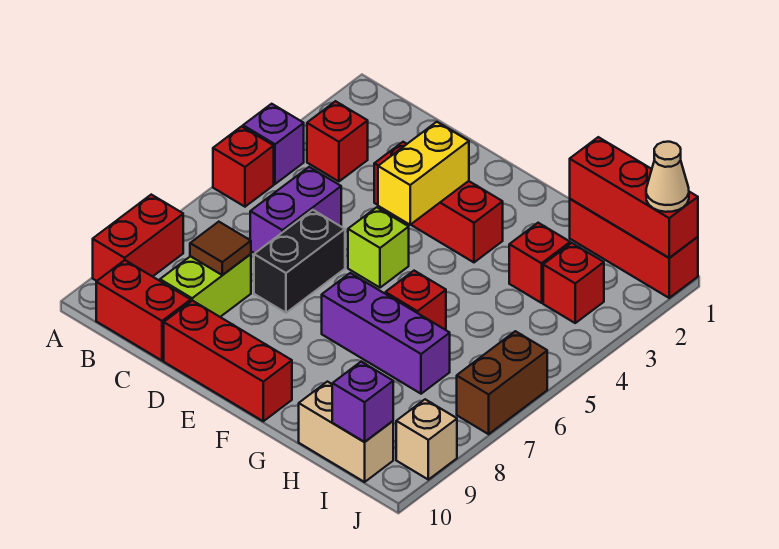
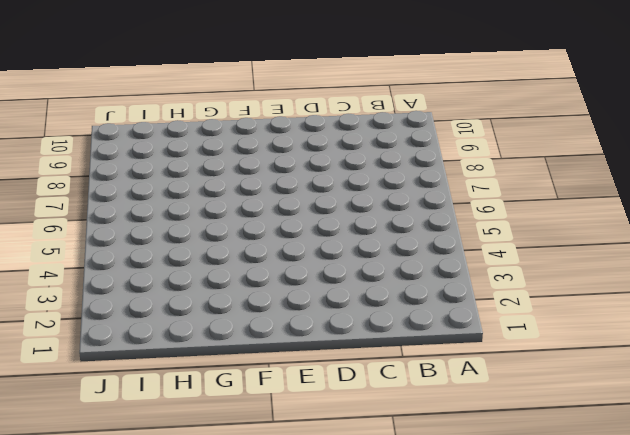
none -> purple brick A4 level 1
none -> red brick A5 level 1
none -> red brick A8:A9 level 1

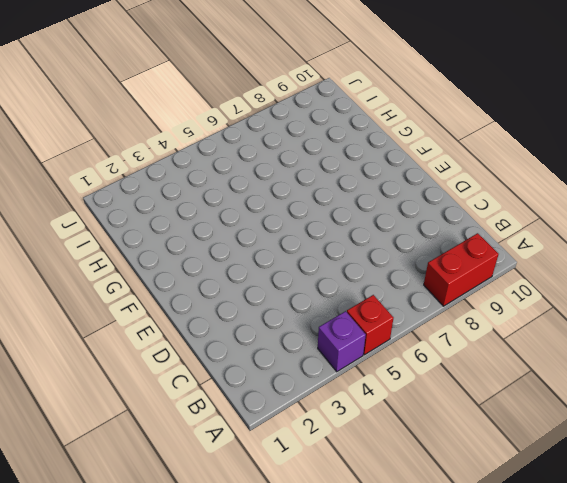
none -> red brick B3 level 1
none -> red brick B10:C10 level 1
none -> purple brick C5:C6 level 1

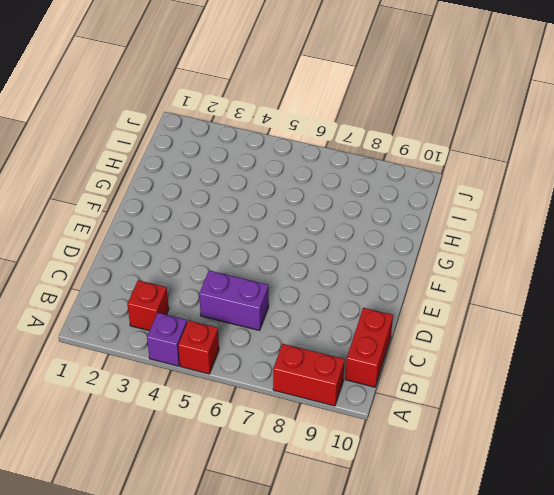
none -> lime brick C8:C9 level 1
none -> red brick D3:F3 level 1
none -> black brick D6:D7 level 1

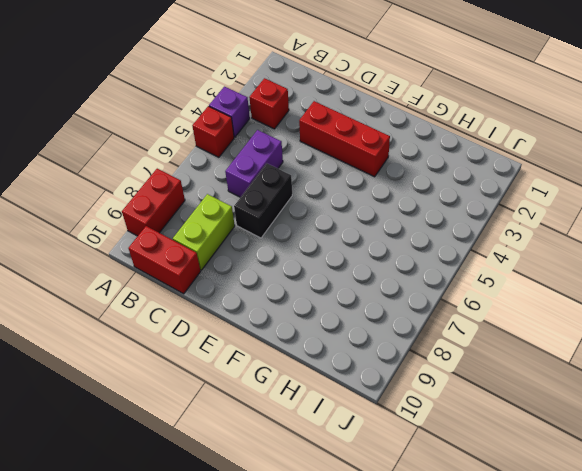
none -> red brick D10:F10 level 1
none -> lime brick E5 level 1
none -> purple brick F7:H7 level 1

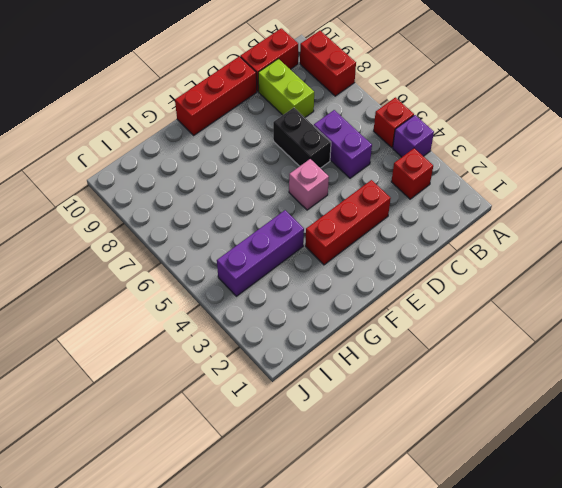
pink brick E5 level 1 -> lime brick E5 level 1
purple brick G4:I4 level 1 -> purple brick F7:H7 level 1
none -> red brick G6 level 1
none -> red brick H1:J1 level 1
none -> red brick H3 level 1

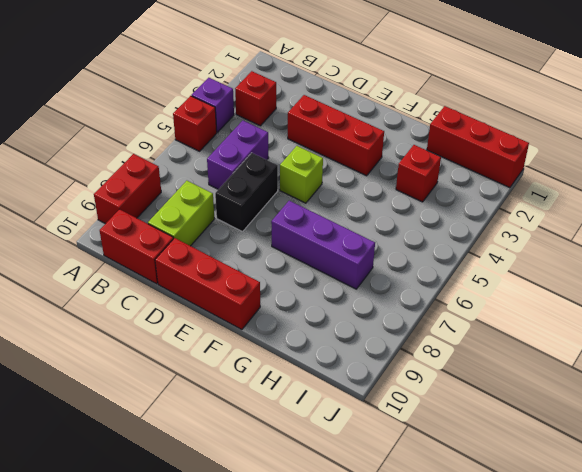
none -> red brick G6 level 1
none -> tan brick H10:I10 level 1
none -> red brick I3 level 1

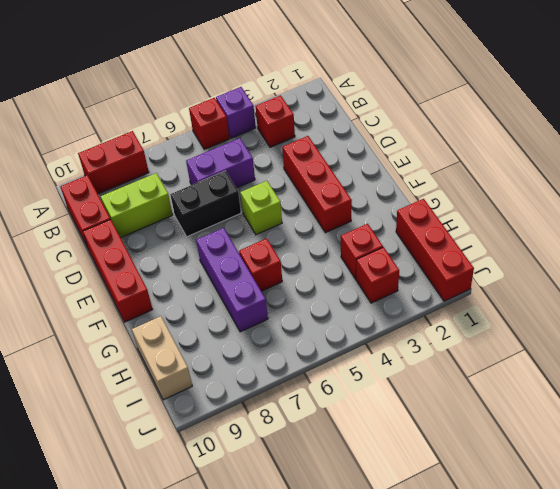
none -> brown brick J6:J7 level 1
none -> tan brick J9 level 1
none -> brown tile C8 level 2

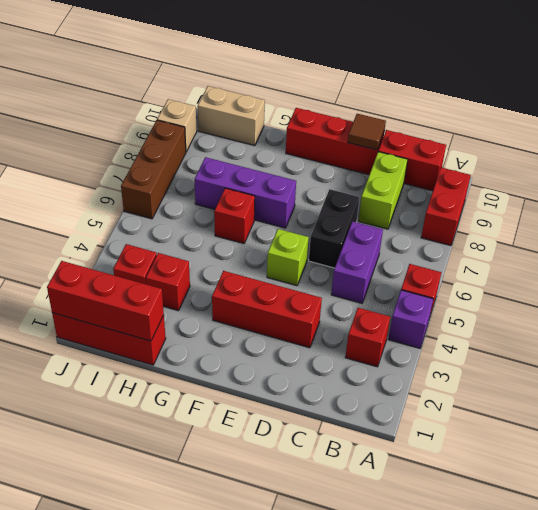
brown tile D10 level 2 -> brown tile C8 level 2
brown brick J6:J8 level 1 -> brown brick J6:J7 level 1
none -> yellow brick E3:E4 level 2
none -> purple brick I10 level 2
none -> tan cone J1 level 3

